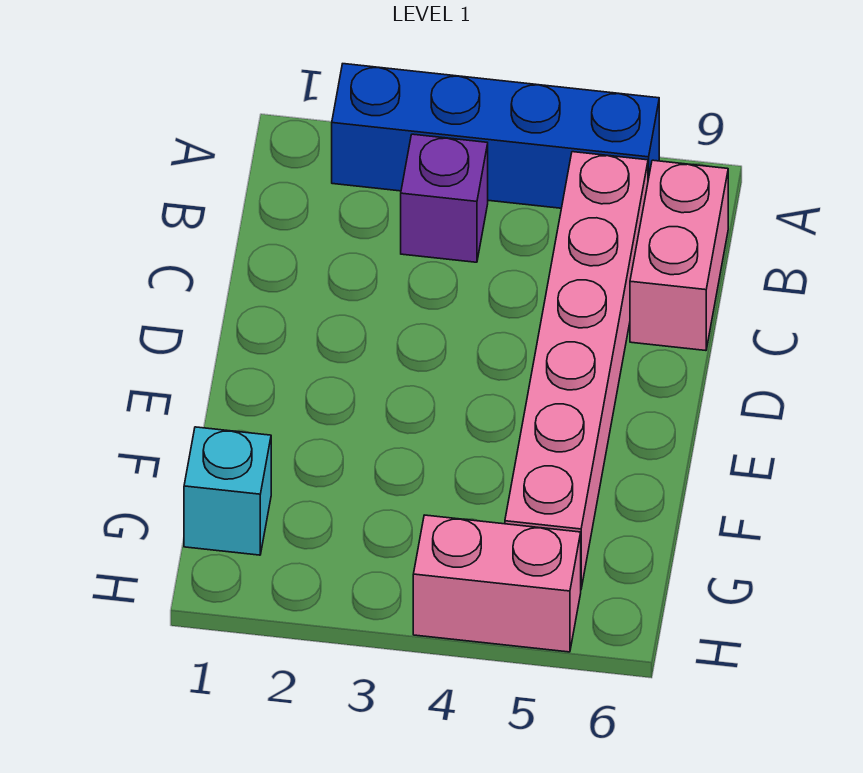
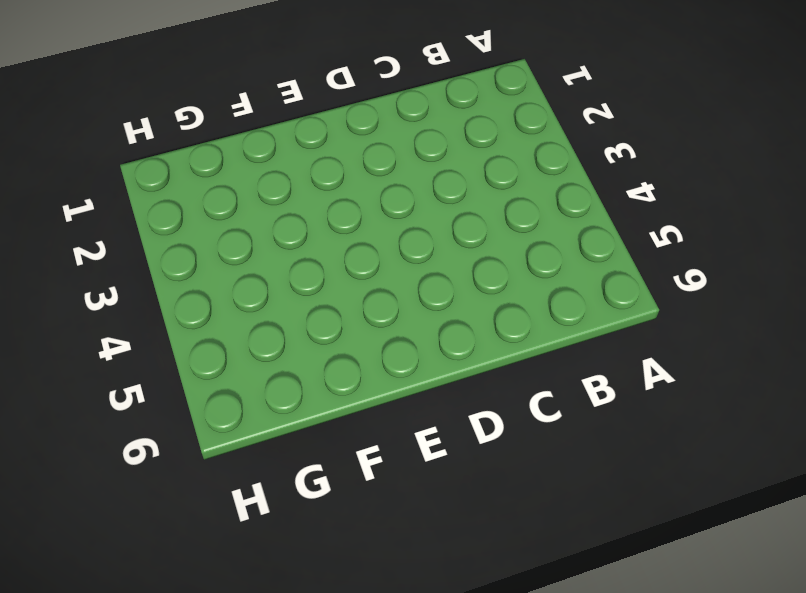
none -> blue brick A2:A5 level 1
none -> purple brick B3 level 1

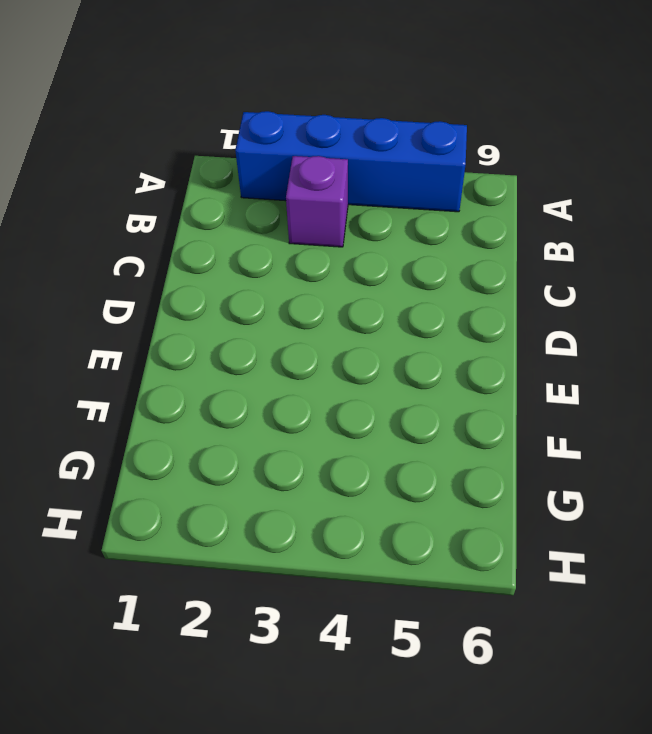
none -> pink brick B5:G5 level 1
none -> pink brick B6:C6 level 1

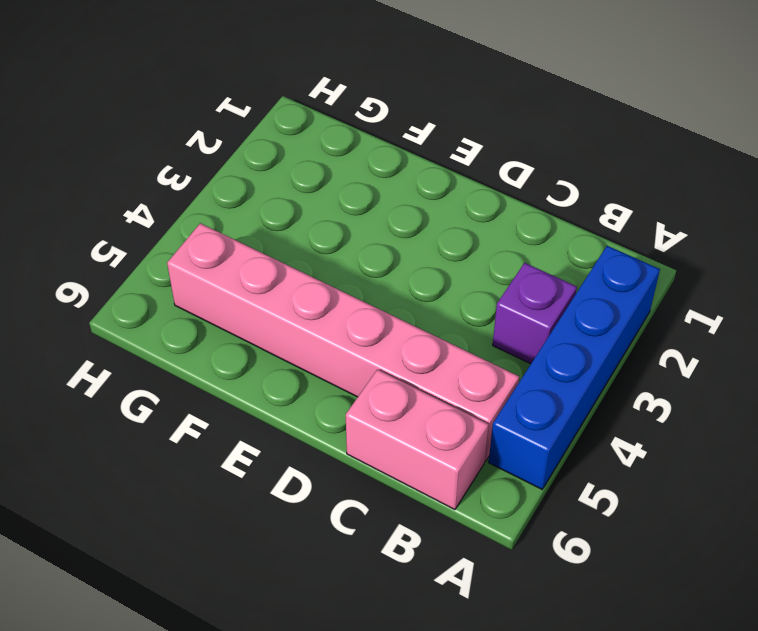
none -> cyan brick G1 level 1
none -> pink brick H4:H5 level 1

